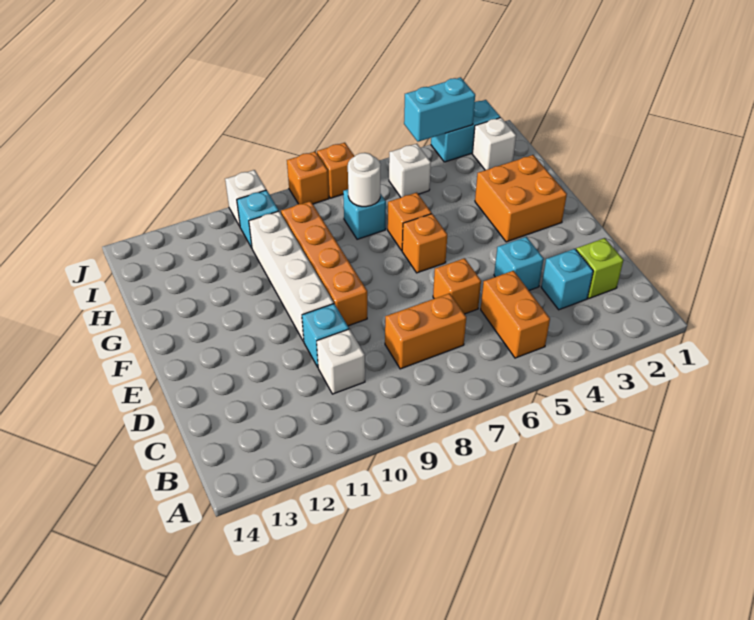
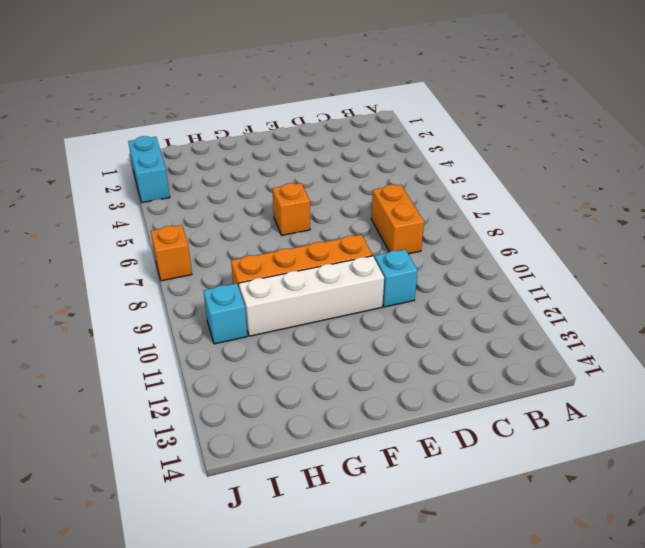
none -> orange brick B5:C5 level 1
none -> lime brick C2 level 1
none -> cyan brick C3 level 1

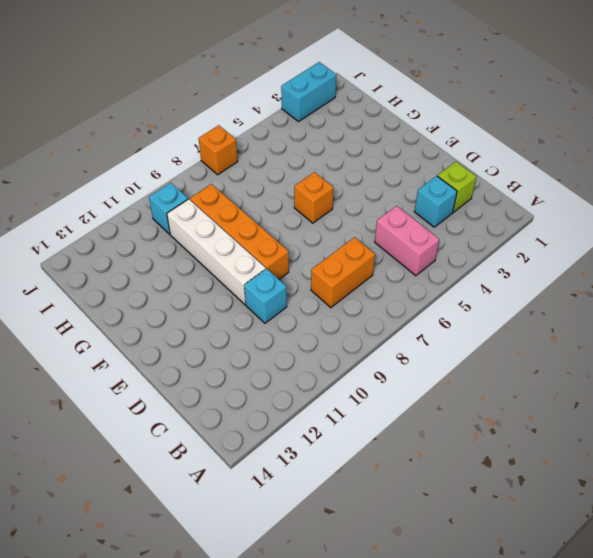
pink brick B5:C5 level 1 -> orange brick B5:C5 level 1
none -> white brick C10 level 1
none -> cyan brick D4 level 1
none -> orange brick D6 level 1

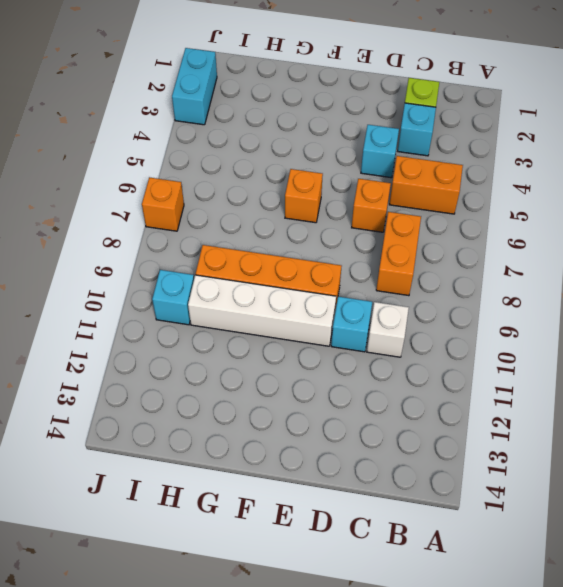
none -> orange brick F2:G3 level 1
none -> orange brick G6 level 1
none -> cyan brick H7 level 1

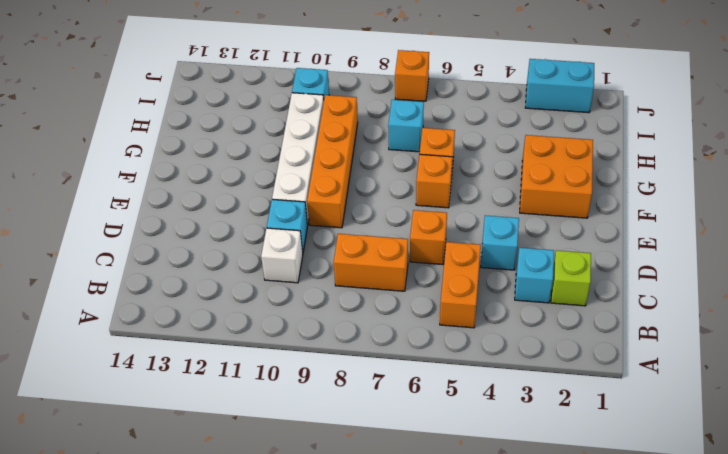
none -> white brick I2 level 1
none -> white brick I5 level 1
none -> orange brick J8 level 1

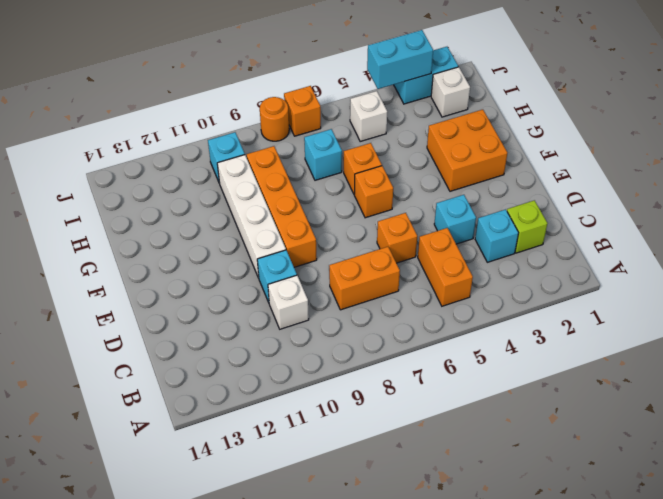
orange round brick J8 level 1 -> orange brick J8 level 1
none -> white brick J10 level 1
none -> white round brick H7 level 2

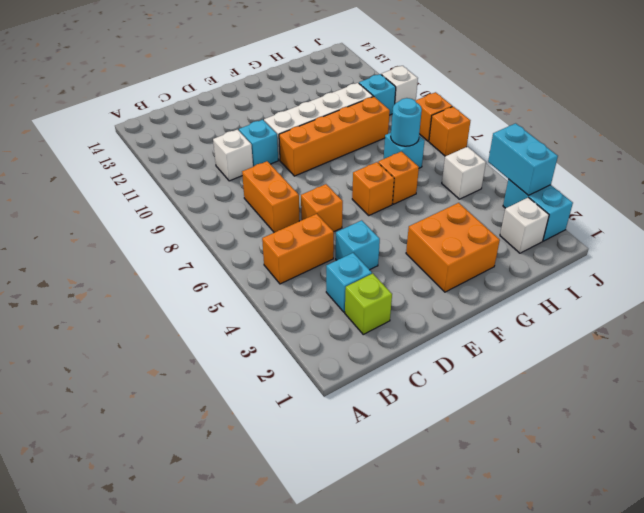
cyan round brick H7 level 2 -> white round brick H7 level 2

